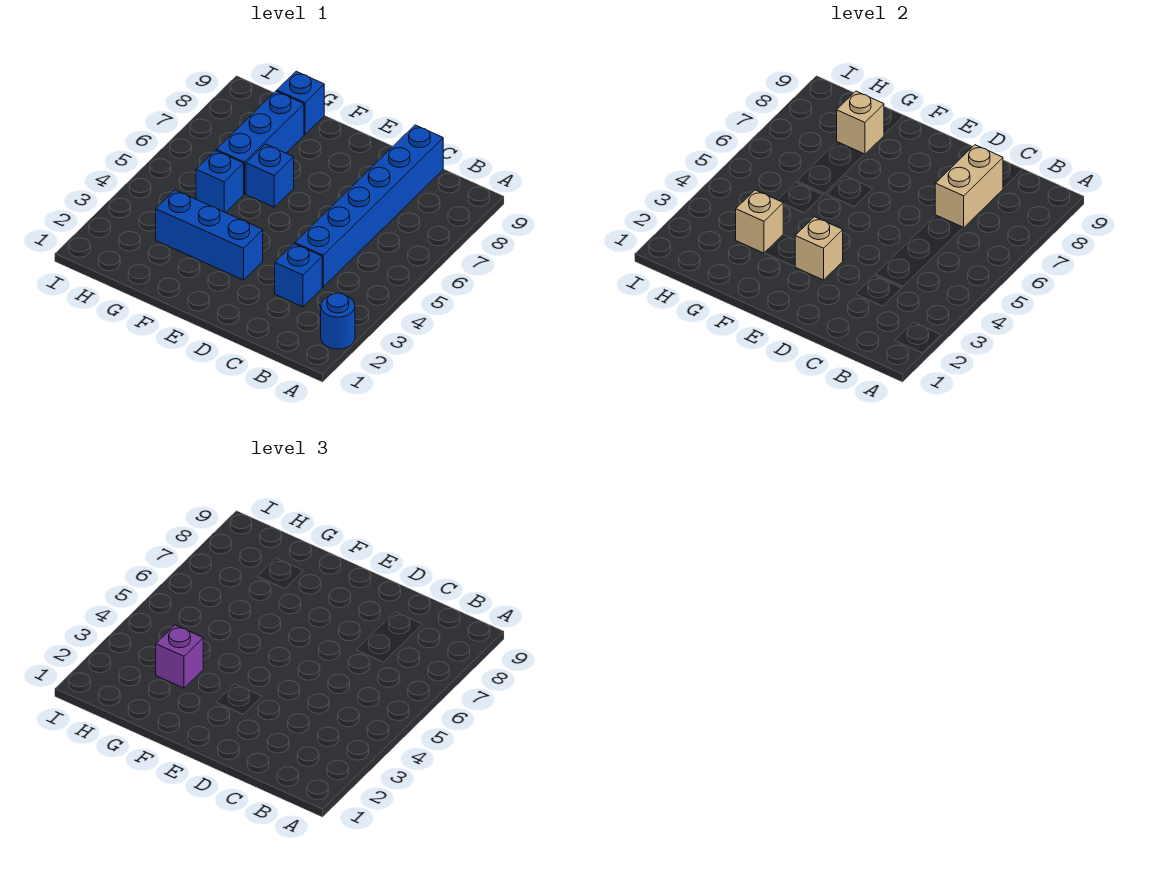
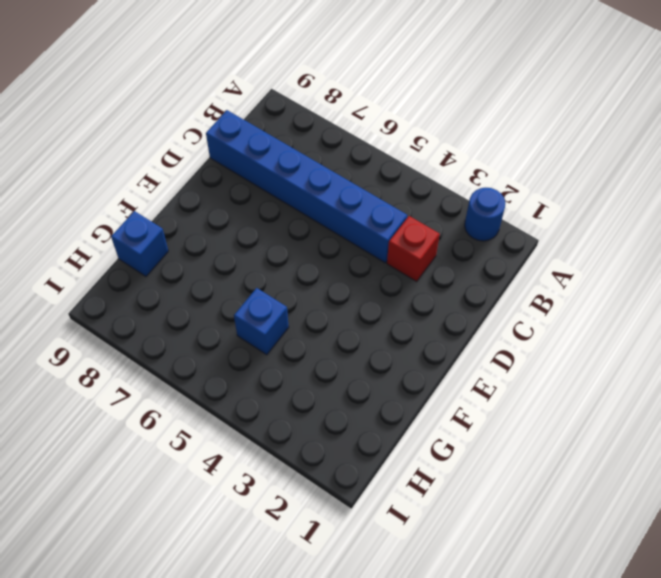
red brick C3 level 1 -> blue brick C3 level 1
none -> blue brick E3:G3 level 1
none -> blue brick F6 level 1
none -> blue brick G6:G8 level 1

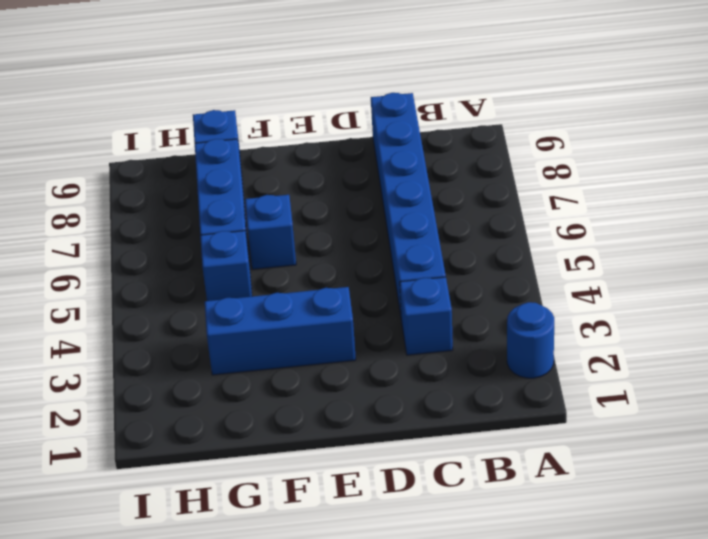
none -> tan brick C7:C8 level 2
none -> tan brick E3 level 2
none -> tan brick G3 level 2

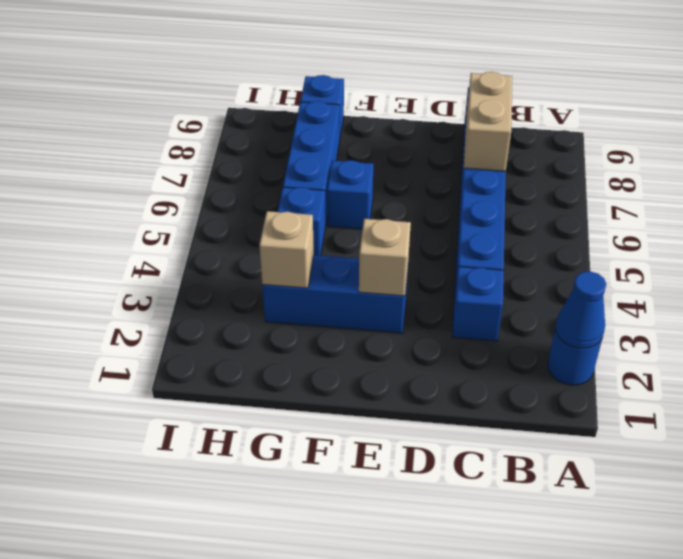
blue cone A2 level 2 -> none
none -> tan brick G8 level 2
none -> purple brick G3 level 3

